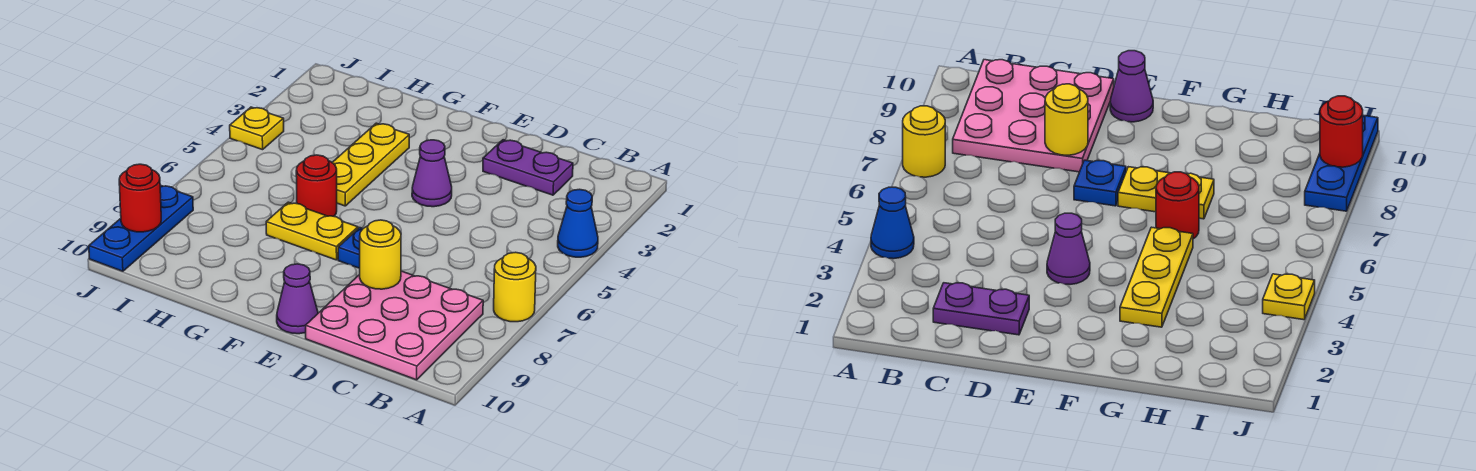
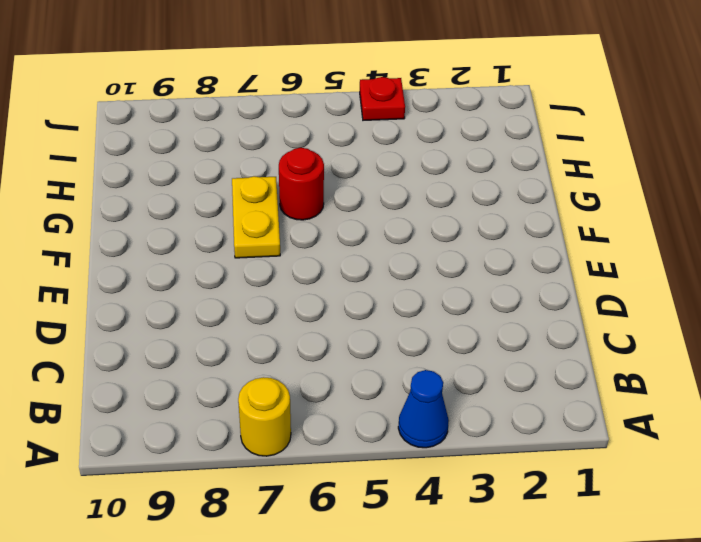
red plate J4 level 1 -> yellow plate J4 level 1
none -> pink plate B8:D10 level 1
none -> purple plate C2:D2 level 1
none -> purple cone E4 level 1

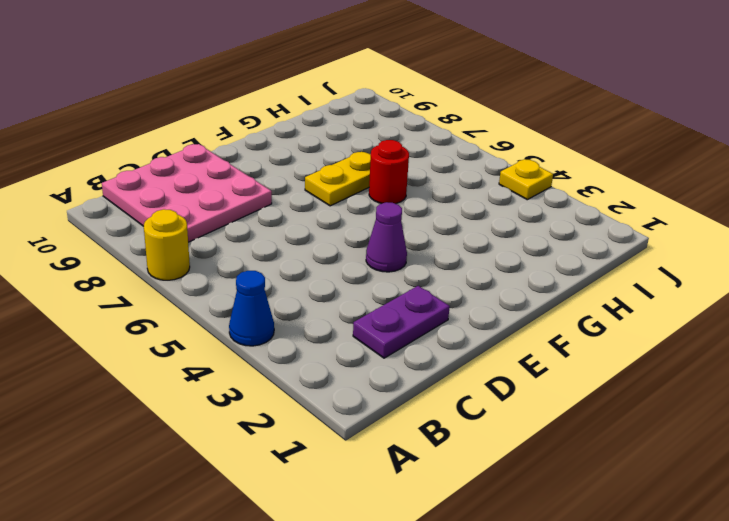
none -> blue plate E7 level 1
none -> purple cone E10 level 1
none -> yellow plate G3:G5 level 1

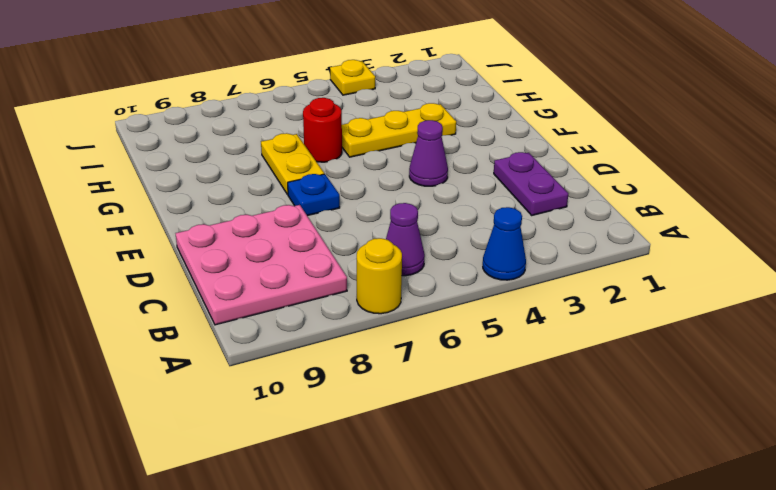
purple cone B6 level 1 -> purple cone E10 level 1
none -> blue plate J8:J10 level 1
none -> yellow round brick D8 level 2
none -> red round brick J9 level 2

